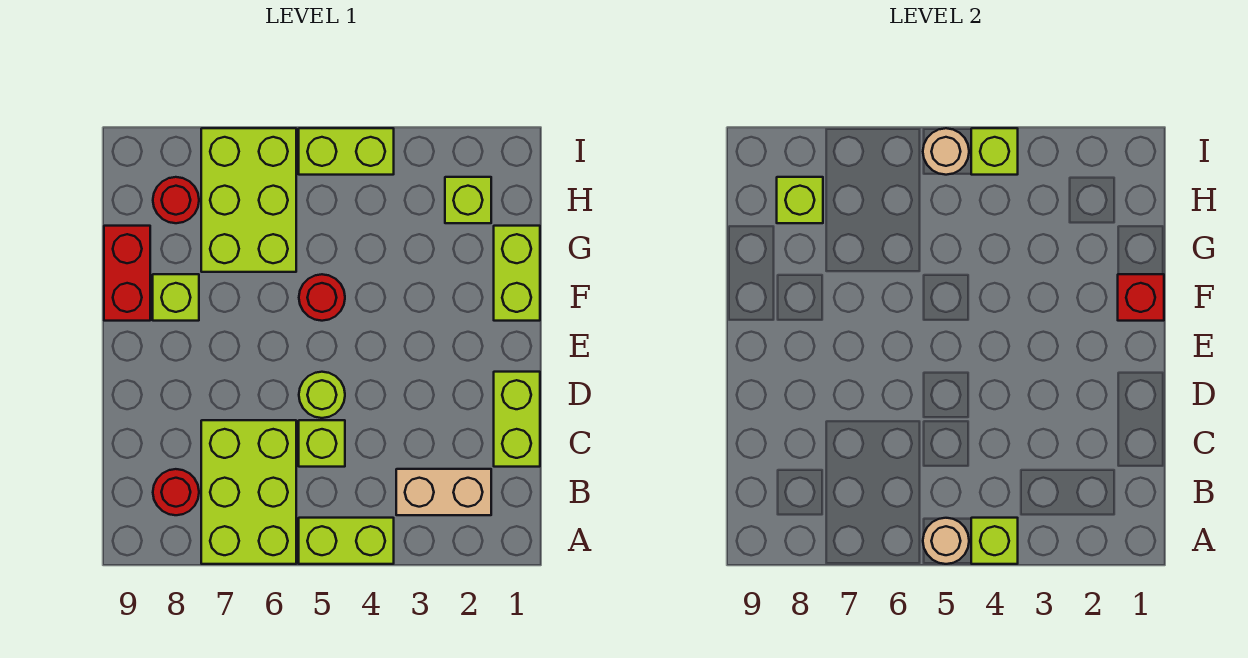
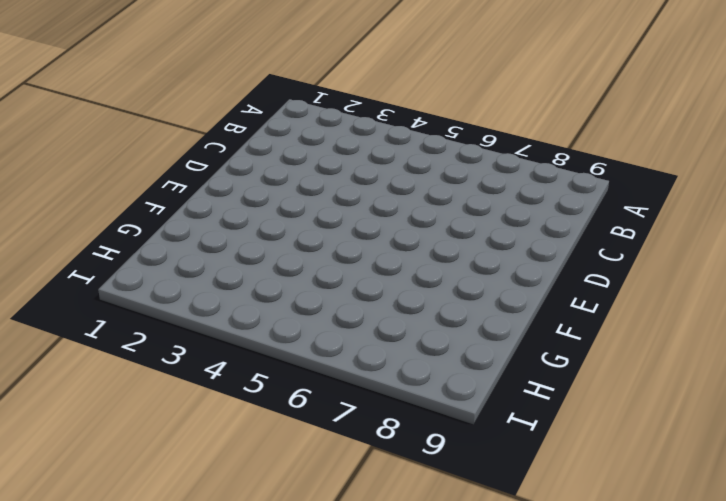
none -> lime brick A4:A5 level 1
none -> lime brick A6:C7 level 1
none -> tan brick B2:B3 level 1

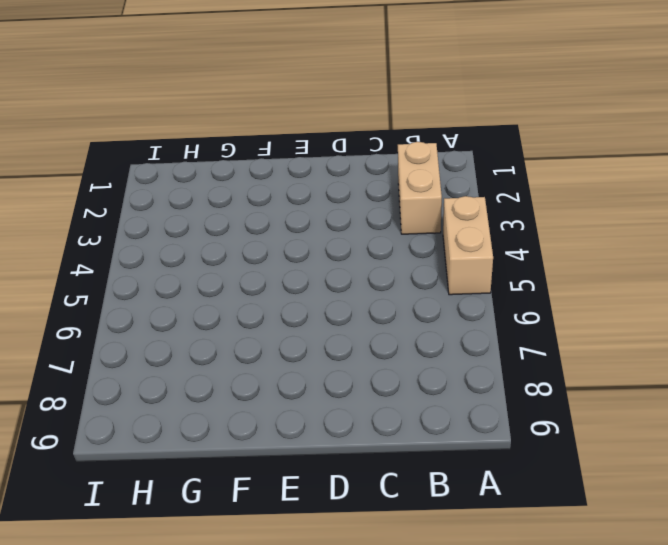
tan brick A4:A5 level 1 -> lime brick A4:A5 level 1
none -> lime brick A6:C7 level 1
none -> red round brick B8 level 1
none -> lime brick C1:D1 level 1

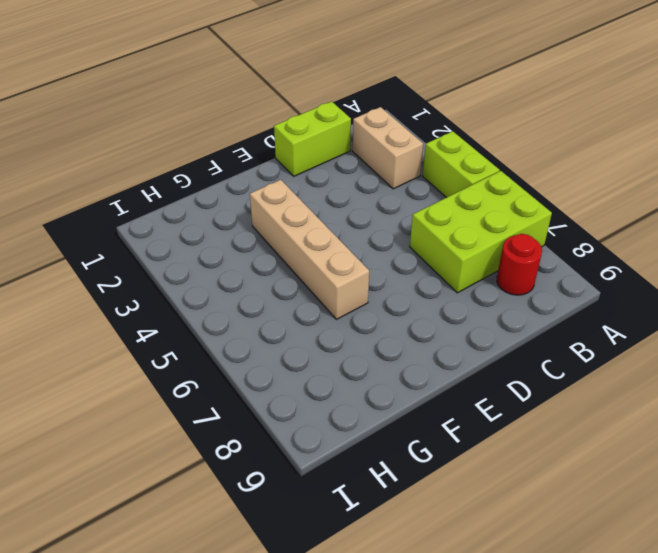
tan brick F3:F6 level 1 -> red round brick F5 level 1
none -> lime brick C5 level 1
none -> lime round brick D5 level 1
none -> lime brick F1:G1 level 1

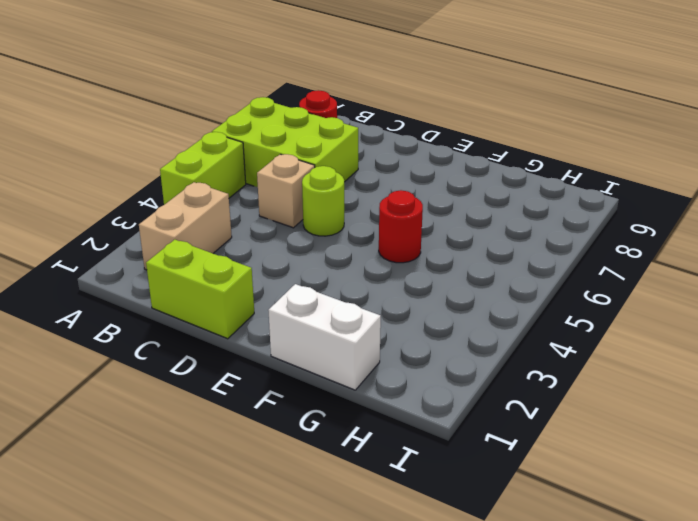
tan brick C5 level 1 -> lime brick C5 level 1
white brick F1:G1 level 1 -> lime brick F1:G1 level 1
none -> lime brick F8 level 1
none -> red brick F9:G9 level 1
none -> lime brick G6:I7 level 1

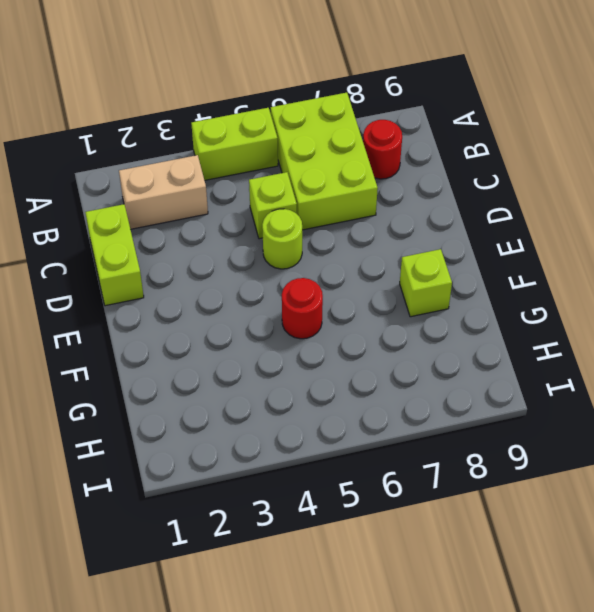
none -> lime brick F1:G1 level 1
none -> red brick F9:G9 level 1
none -> lime brick G6:I7 level 1

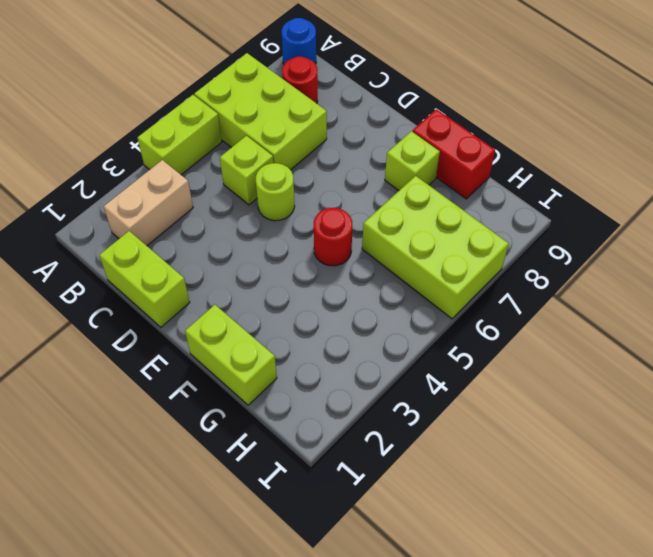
blue round brick A9 level 1 -> none
none -> lime brick H2 level 1
none -> red round brick H8 level 1
none -> lime brick I4:I5 level 1

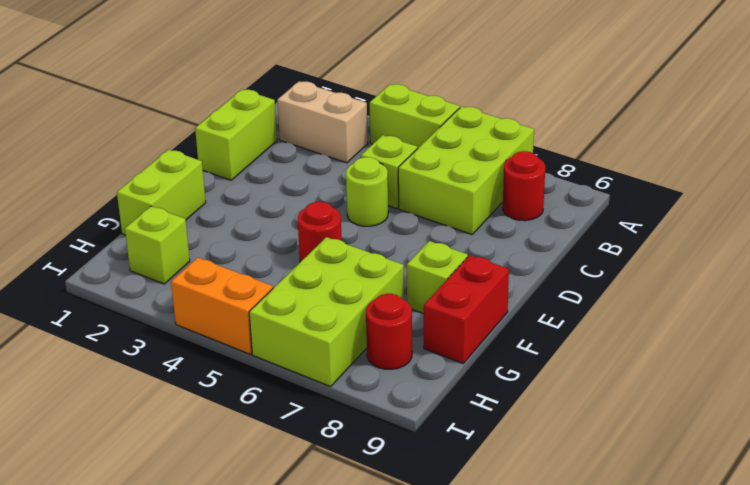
orange brick I4:I5 level 1 -> lime brick I4:I5 level 1
none -> lime brick A4 level 2
none -> tan round brick A5 level 2
none -> red brick F1 level 2

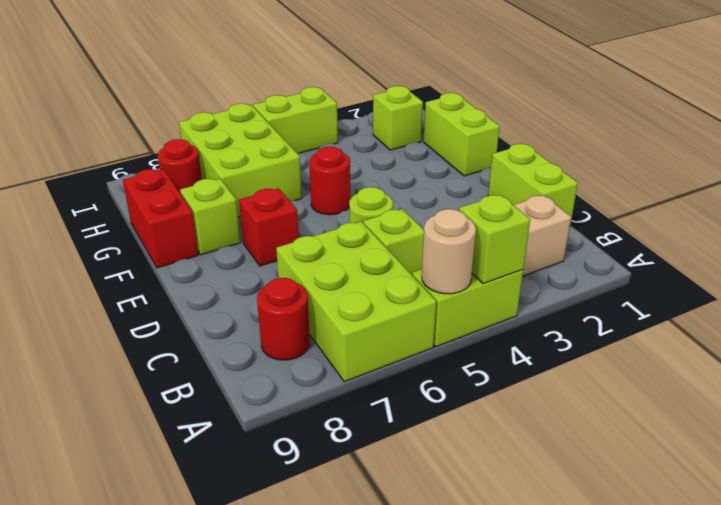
red brick E7 level 1 -> red brick F1 level 2
none -> lime brick H8 level 2
none -> lime brick I4 level 2
none -> tan round brick I5 level 2

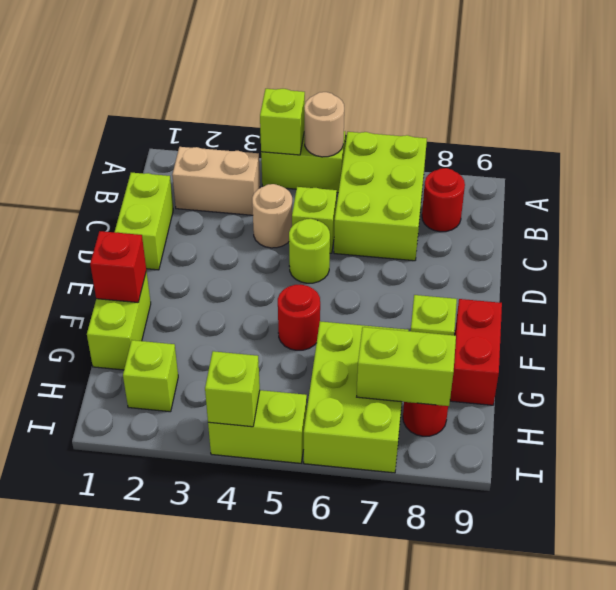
tan round brick C4 level 1 -> tan round brick I5 level 2
lime brick H7:H8 level 2 -> lime brick H8 level 2

